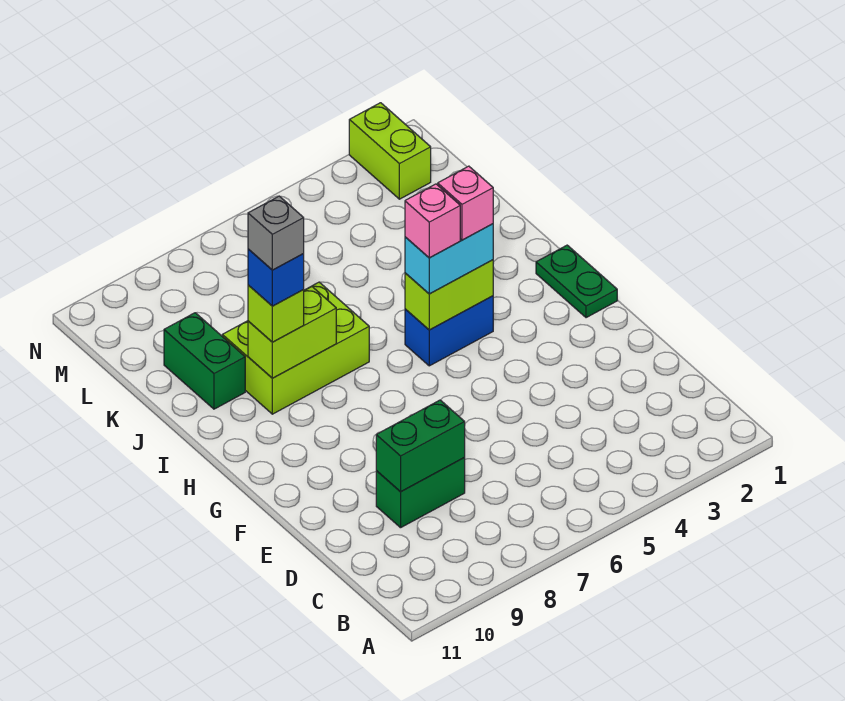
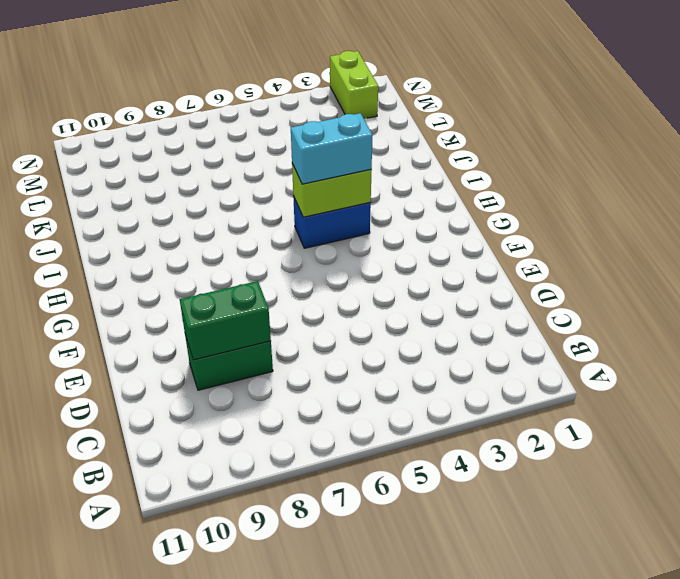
none -> green plate G1:H1 level 1
none -> lime brick I7:J9 level 1
none -> green brick J10:K10 level 1

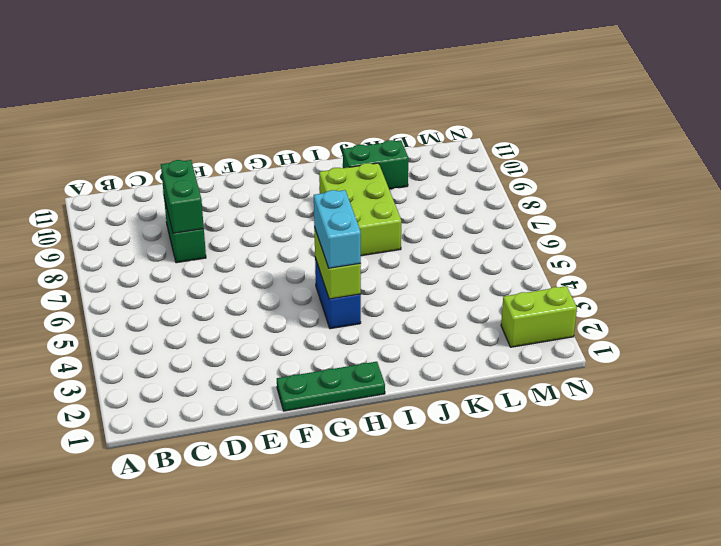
green plate F1:H1 level 1 -> green plate G1:H1 level 1
none -> lime brick I8:I9 level 2
none -> lime brick I9 level 3
none -> pink brick H4 level 4

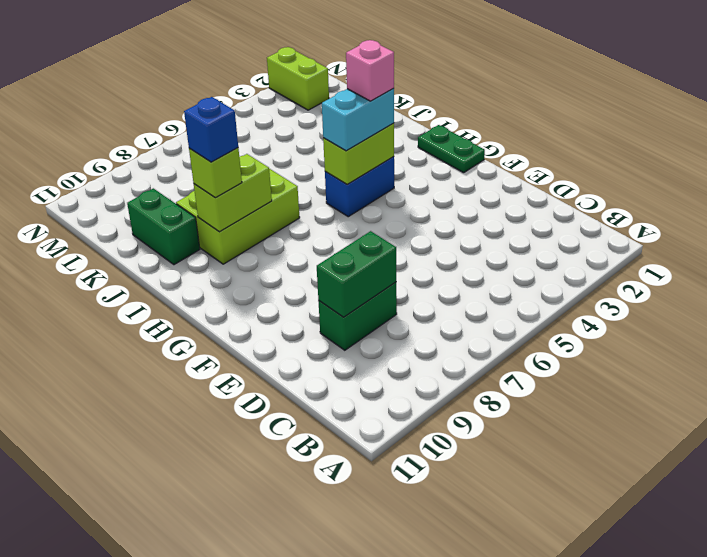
none -> pink brick H5 level 4
none -> grey brick I9 level 5

